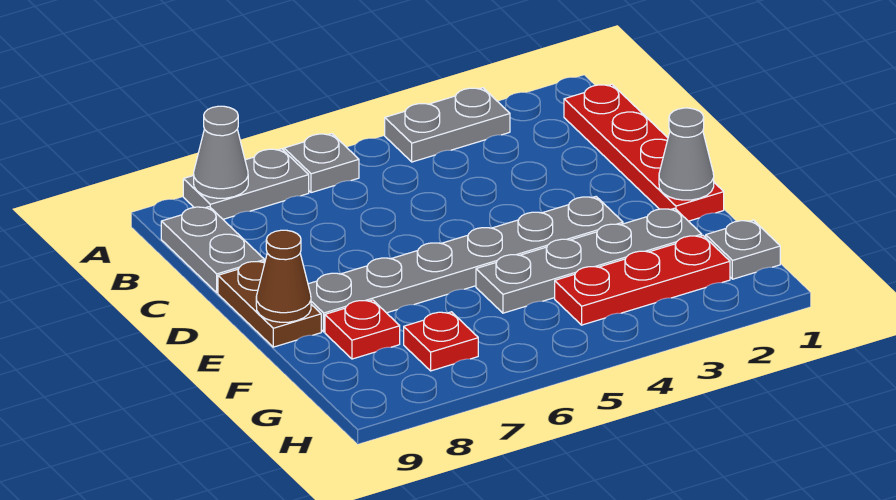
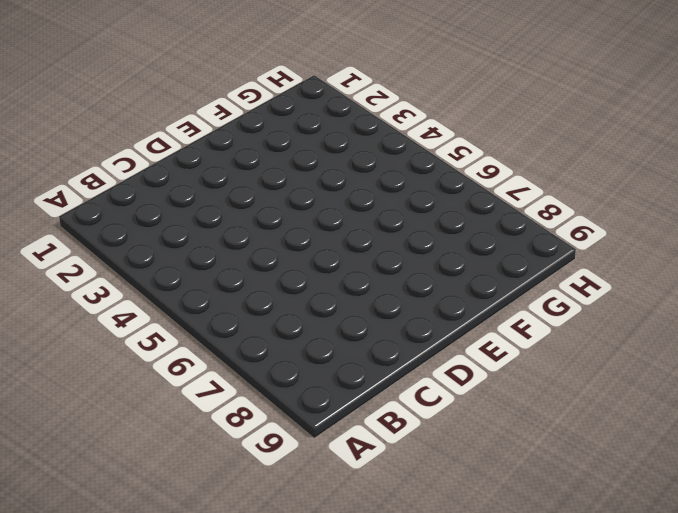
none -> grey plate A3:A4 level 1
none -> grey plate A6 level 1
none -> grey plate A7:A8 level 1

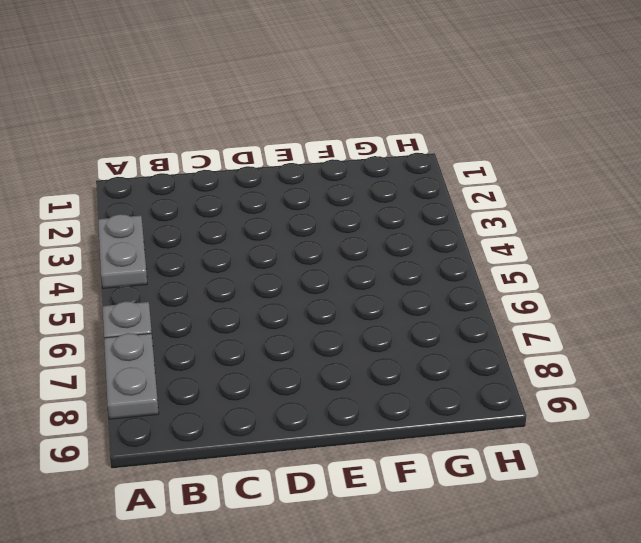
none -> red plate B1:E1 level 1
none -> grey plate B9:C9 level 1
none -> brown plate D9:E9 level 1

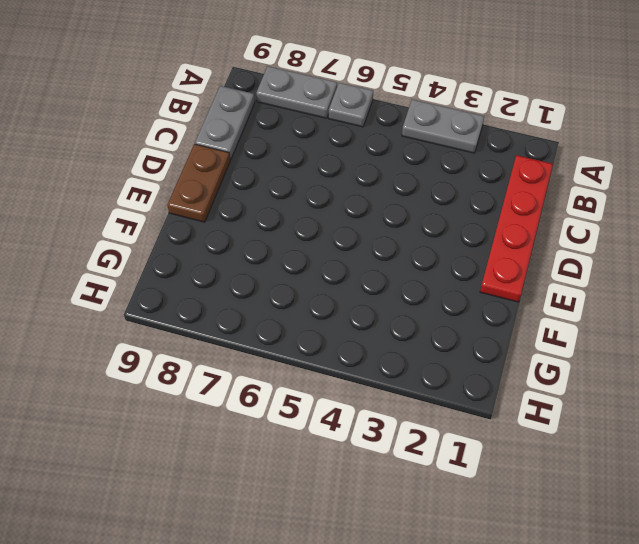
none -> grey plate E3:E8 level 1
none -> grey plate F2:F5 level 1
none -> red plate F8 level 1

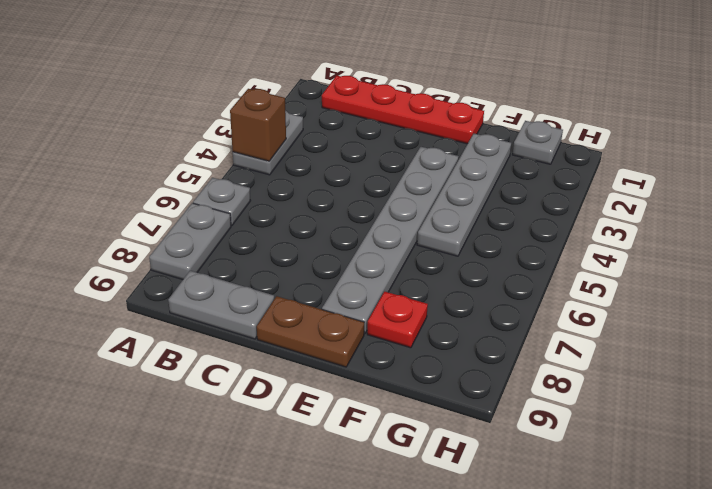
brown brick A4 level 2 -> none
none -> red plate G2:G4 level 1
none -> red plate G7 level 1
none -> grey cone A8 level 2

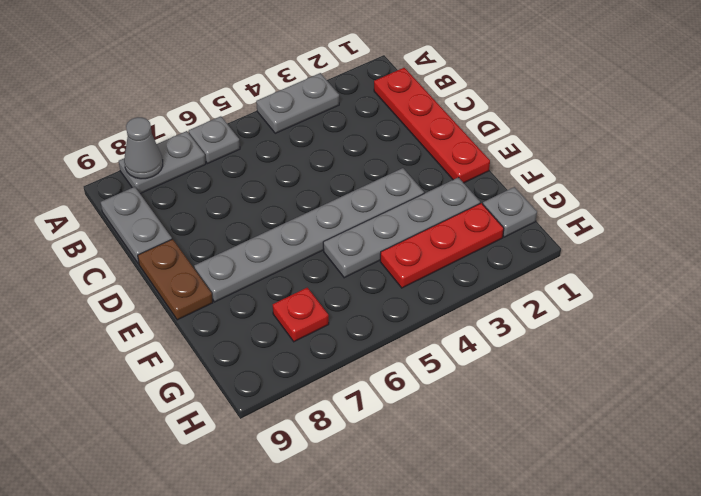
none -> red plate F8 level 1
none -> grey cone E1 level 2
none -> brown cone E9 level 2

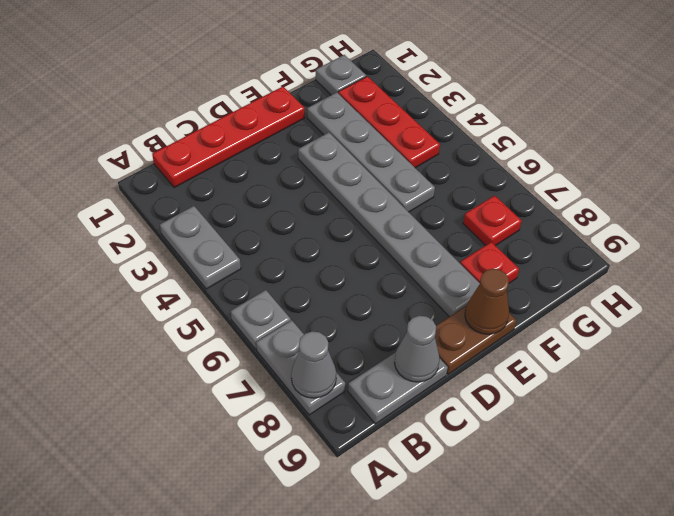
grey cone C9 level 2 -> grey cone E1 level 2

